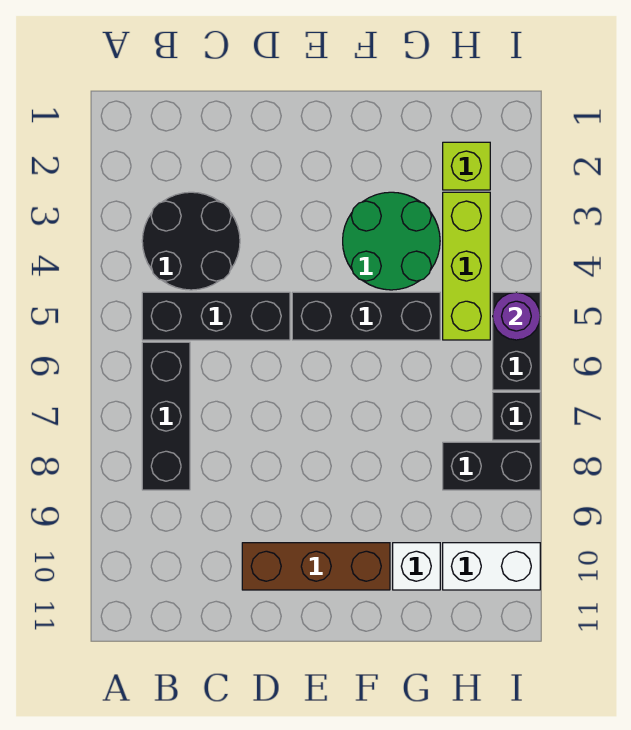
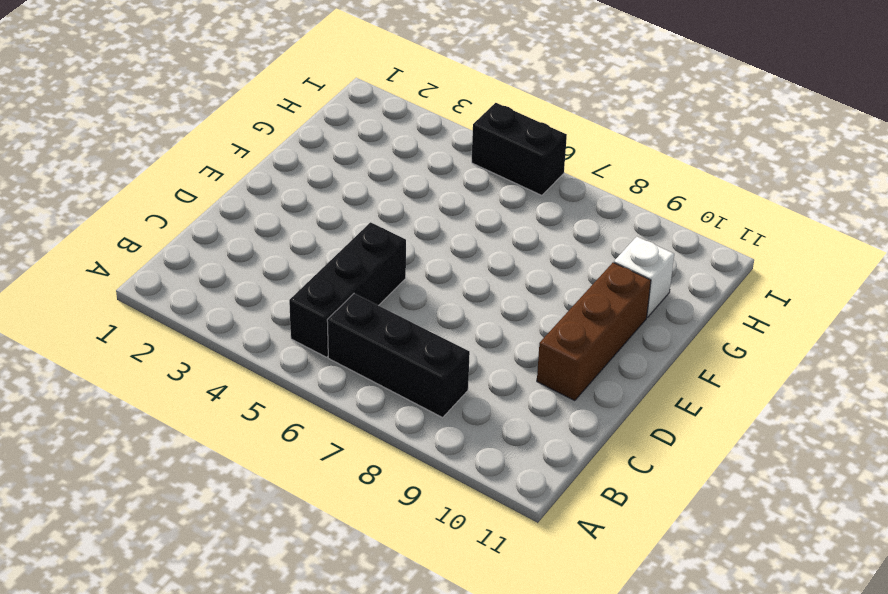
none -> black round brick B3:C4 level 1
none -> black brick E5:G5 level 1
none -> green round brick F3:G4 level 1

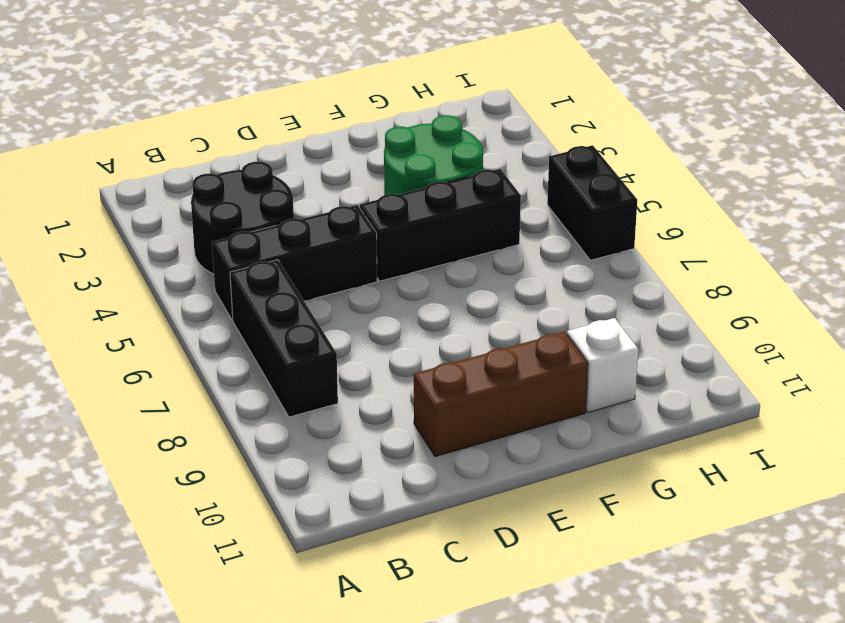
none -> lime brick H2 level 1
none -> lime brick H3:H5 level 1
none -> black brick H8:I8 level 1

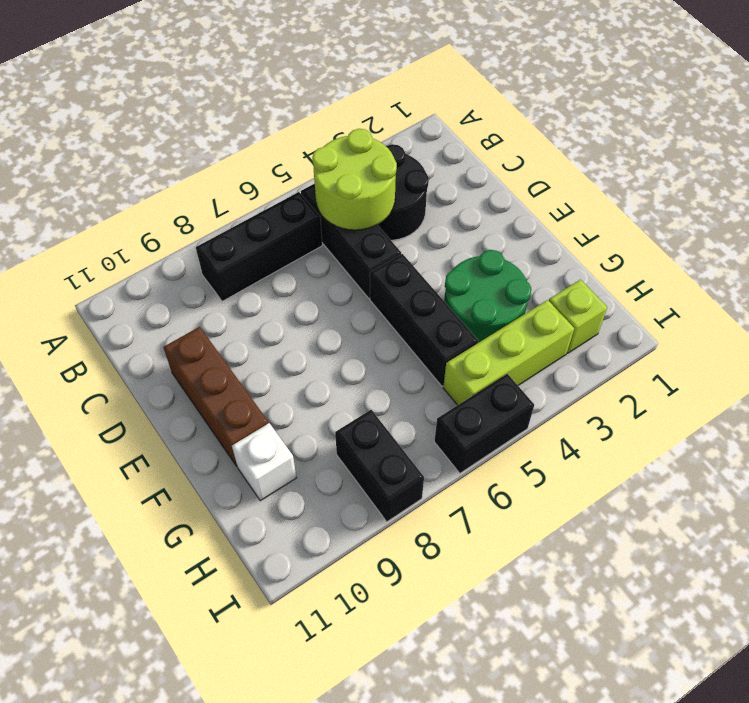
lime round brick B4:C5 level 2 -> none
none -> white brick H10:I10 level 1
none -> black brick I7 level 1
none -> purple round brick I5 level 2

